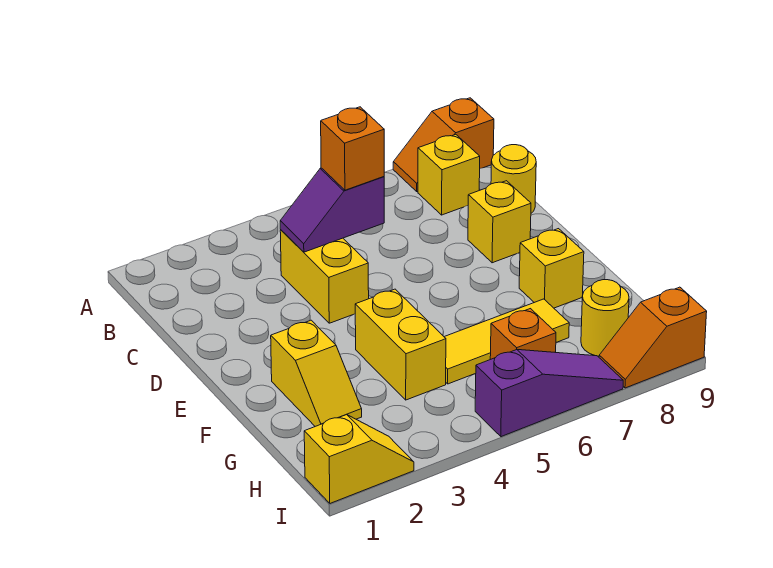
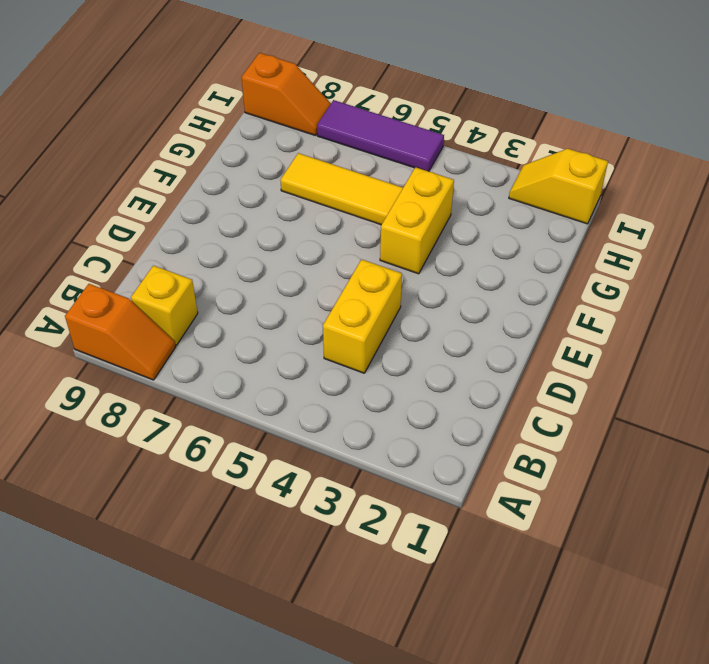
purple tile I5:I7 level 1 -> purple slope I5:I7 level 1 top 5
none -> yellow round brick C9 level 1
none -> yellow brick D8 level 1
none -> yellow slope F2:G2 level 1 top F

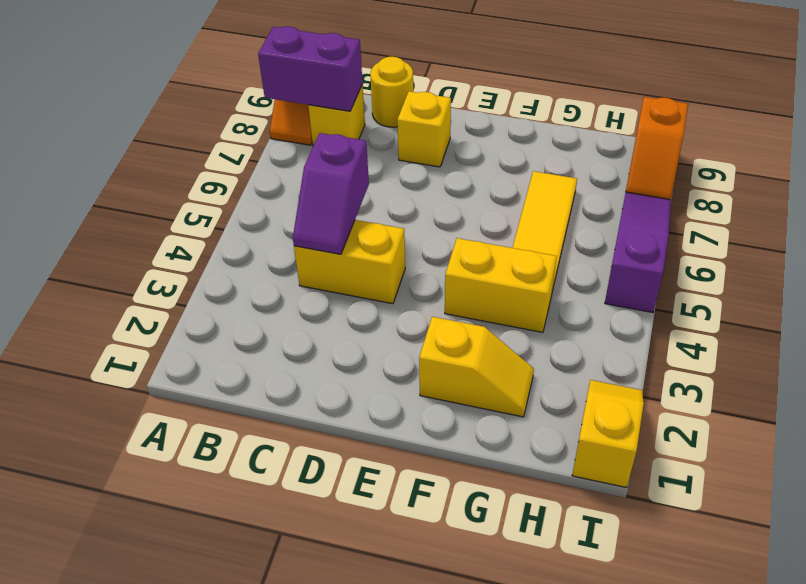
purple brick A8:B8 level 2 -> none
none -> yellow brick F8 level 1
none -> orange brick H6 level 1
none -> yellow round brick H8 level 1

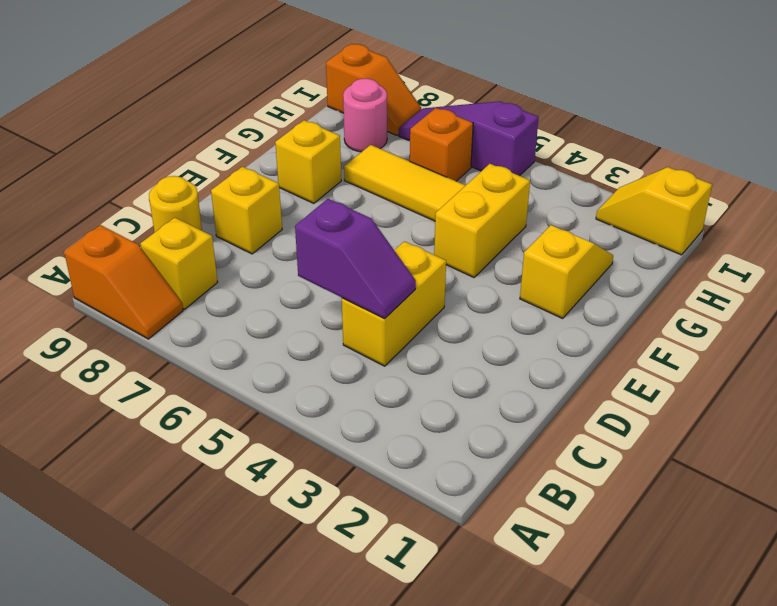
pink round brick H8 level 1 -> yellow round brick H8 level 1
none -> orange brick C5 level 3

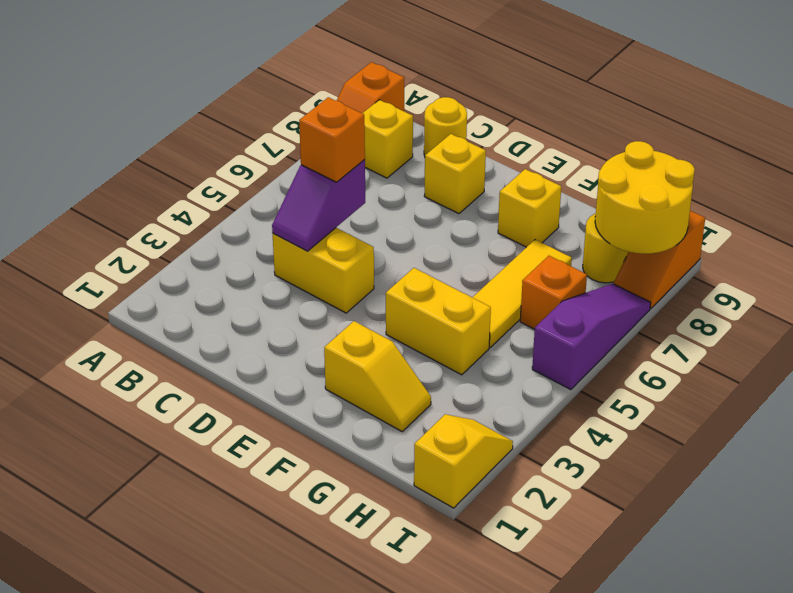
yellow round brick H8:I9 level 2 -> none

